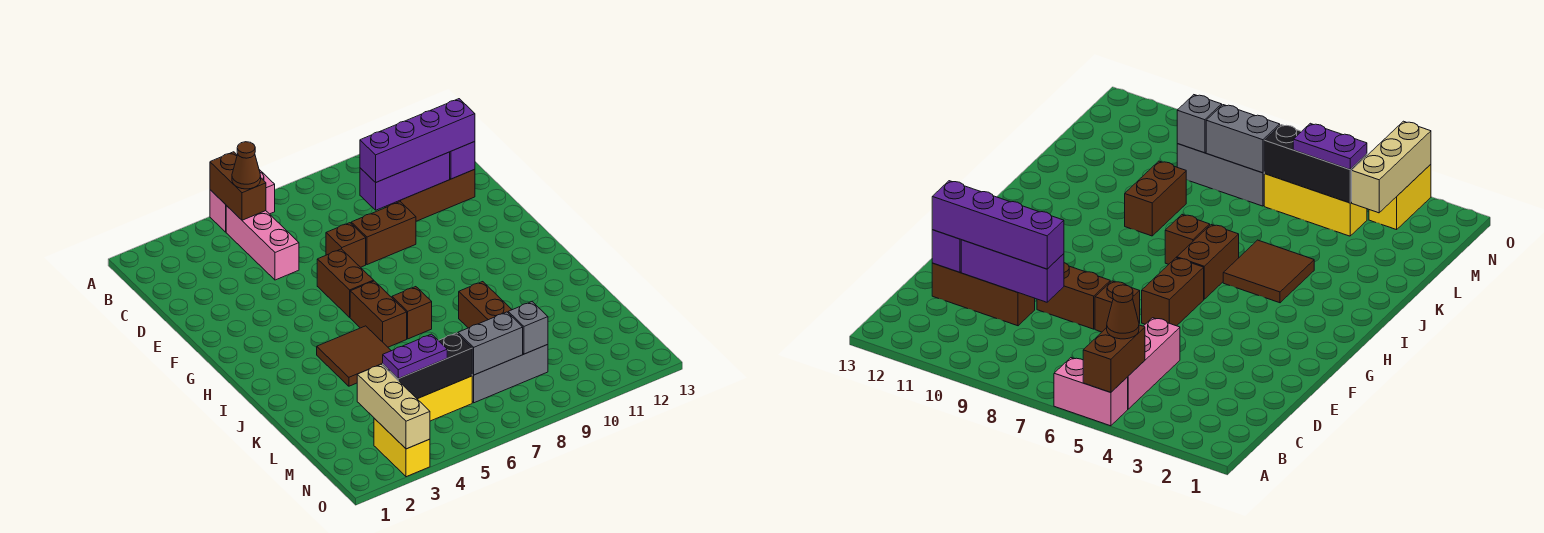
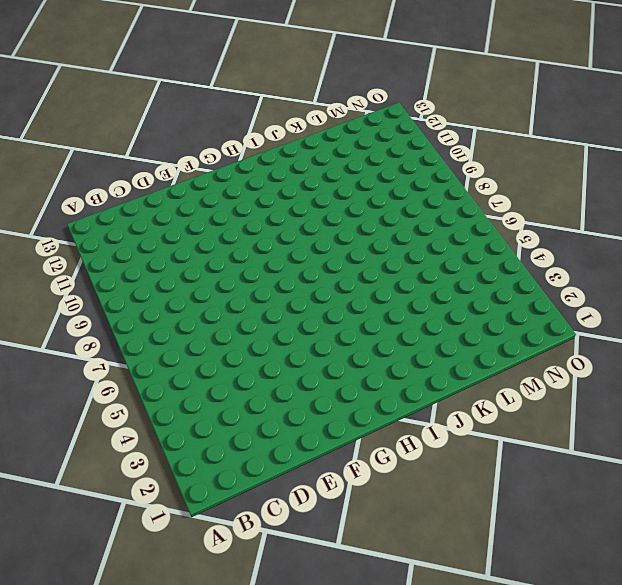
none -> pink brick A5:A6 level 1
none -> pink brick B5:D5 level 1
none -> brown brick D10:D12 level 1

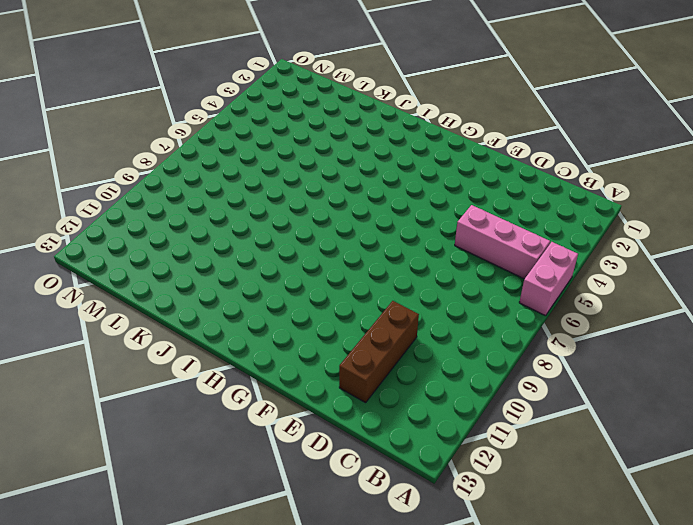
none -> brown brick E7 level 1
none -> brown brick E8:E9 level 1
none -> brown brick F6:G6 level 1

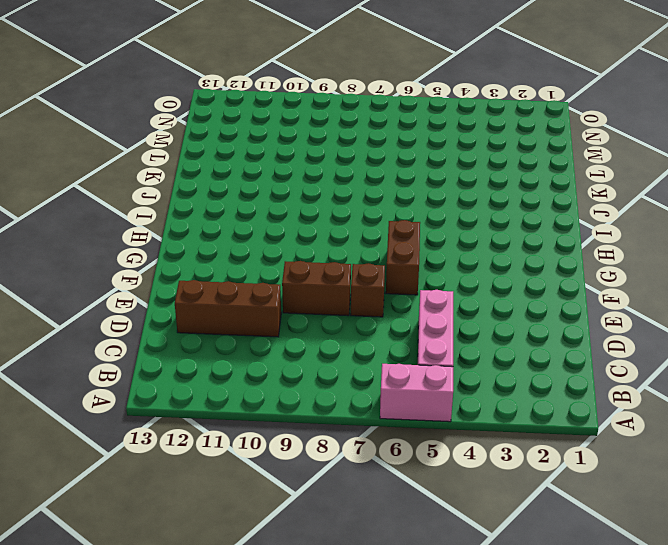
none -> brown brick H6:I6 level 1
none -> brown tile I4:J5 level 1
none -> brown brick I7 level 1

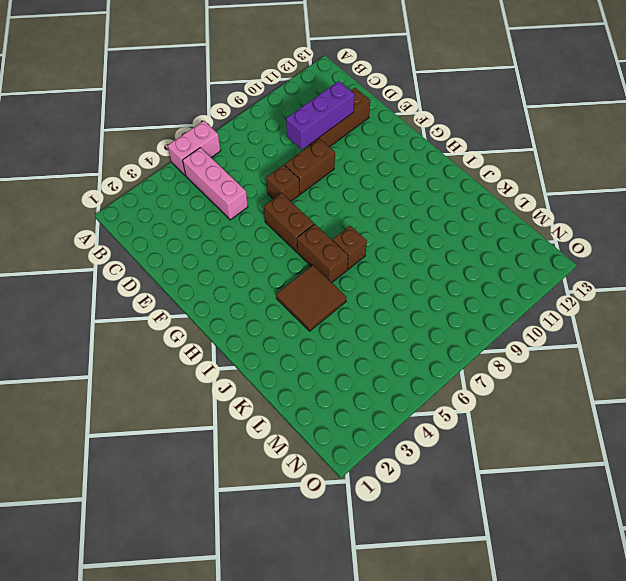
none -> brown brick J9:K9 level 1
none -> yellow brick M4:M6 level 1
none -> grey brick M7:M9 level 1

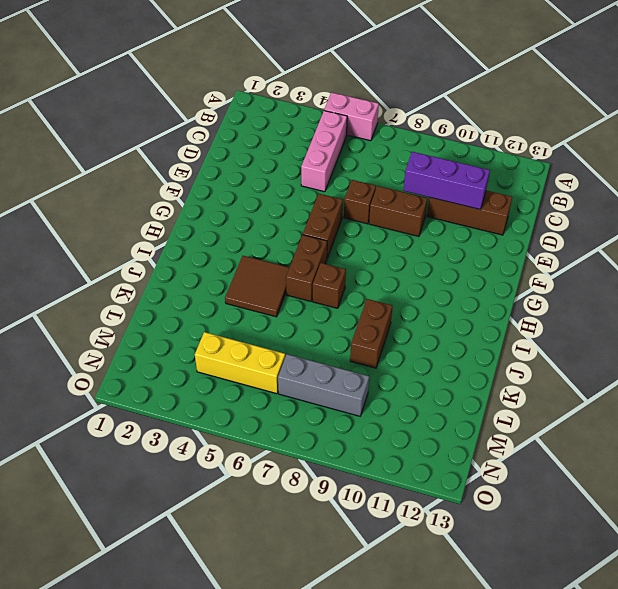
none -> yellow brick N3:O3 level 1
none -> brown brick A5:B5 level 2
none -> purple brick D12 level 2

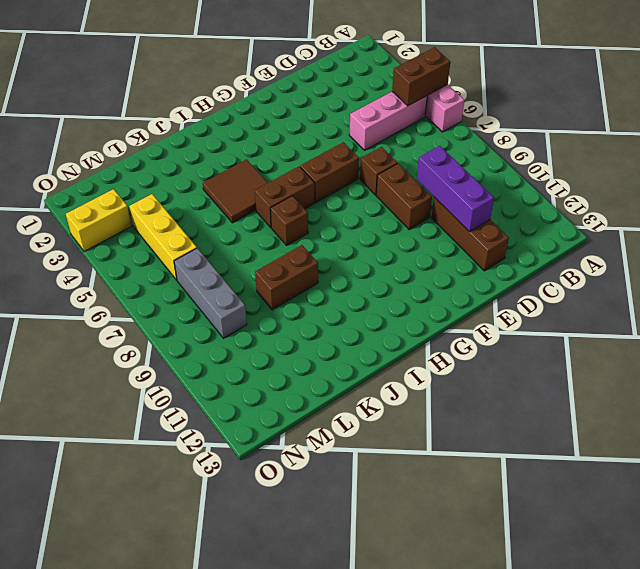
none -> purple brick D12 level 2
none -> tan brick M3:O3 level 2
none -> black brick M4:M6 level 2

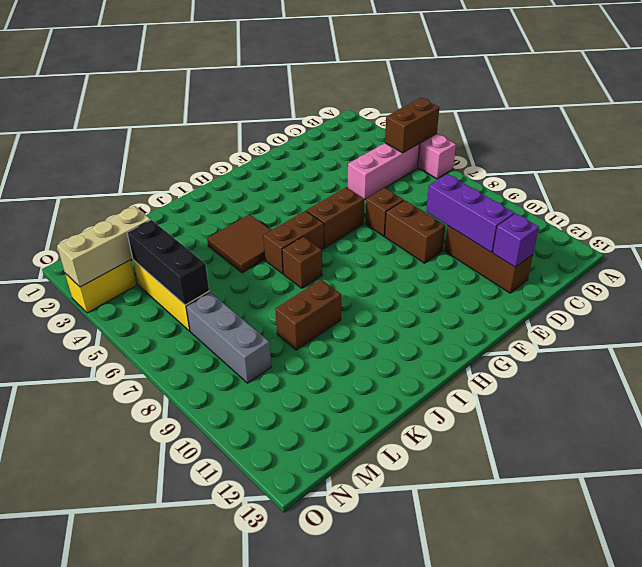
none -> grey brick M7:M8 level 2
none -> grey brick M9 level 2
none -> brown cone B5 level 3

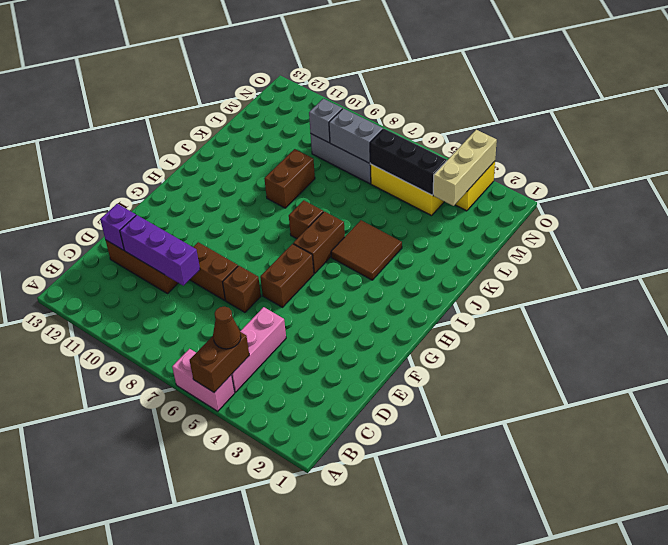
none -> purple brick D9:D12 level 3
none -> purple plate M4:M5 level 3

